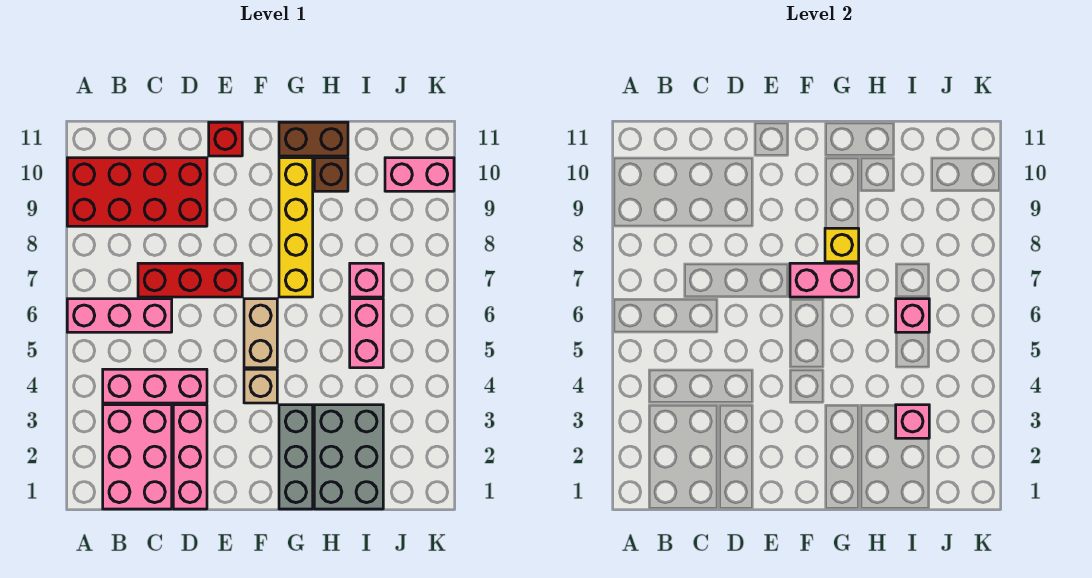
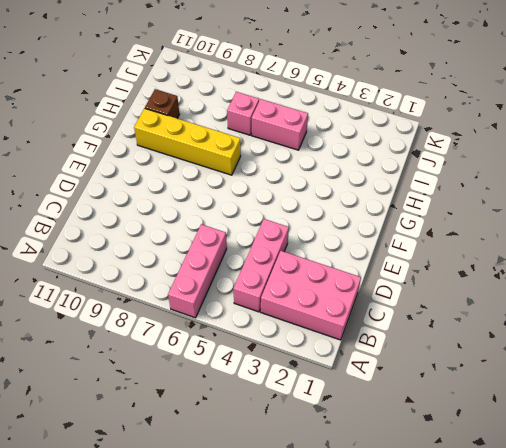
none -> red brick A9:D10 level 1
none -> red brick C7:E7 level 1
none -> pink brick D1:D3 level 1

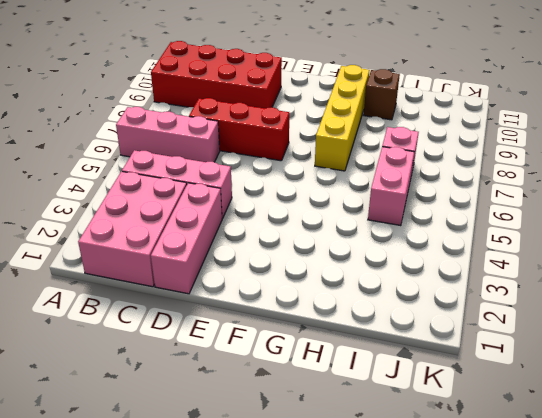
none -> red brick E11 level 1
none -> tan brick F4 level 1
none -> tan brick F5:F6 level 1

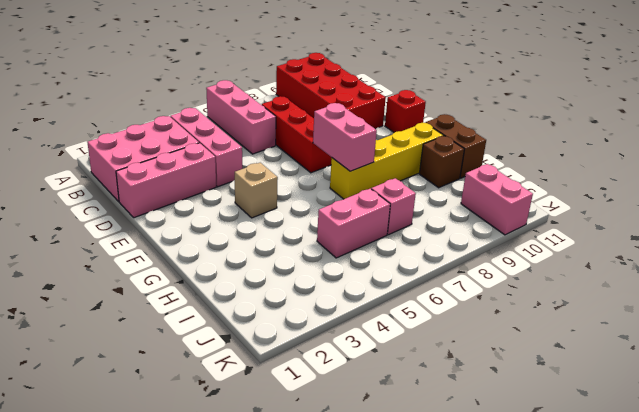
none -> tan brick F5:F6 level 1
none -> grey brick G1:G3 level 1
none -> grey brick H1:I3 level 1

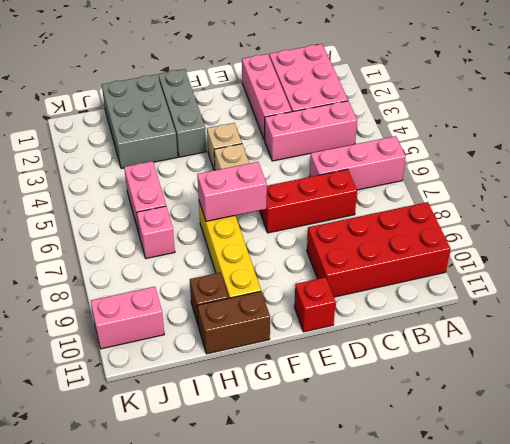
none -> yellow brick G8 level 2
none -> pink brick I3 level 2
none -> pink brick I6 level 2

